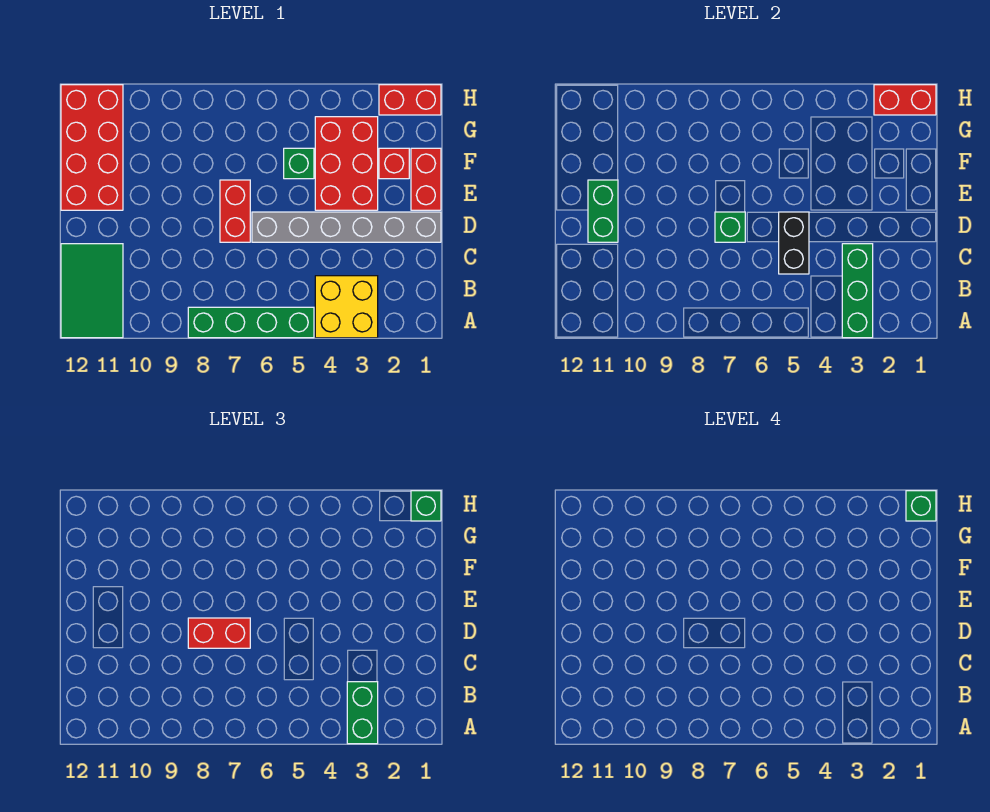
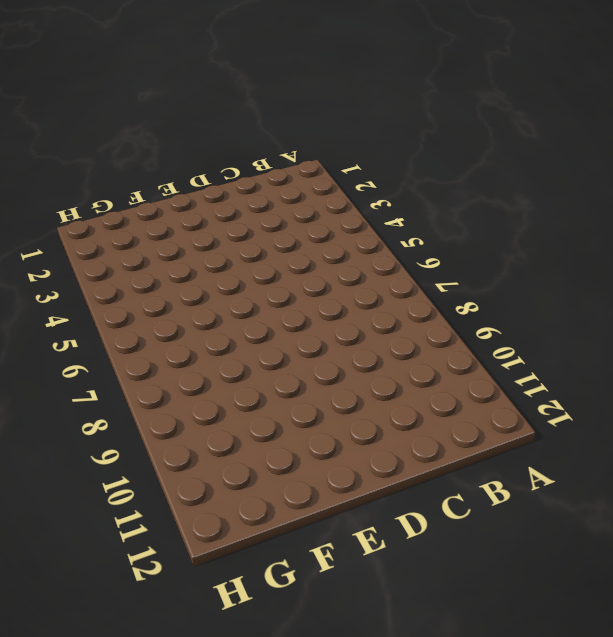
none -> yellow brick A3:B4 level 1
none -> green brick A5:A8 level 1
none -> green tile A11:C12 level 1

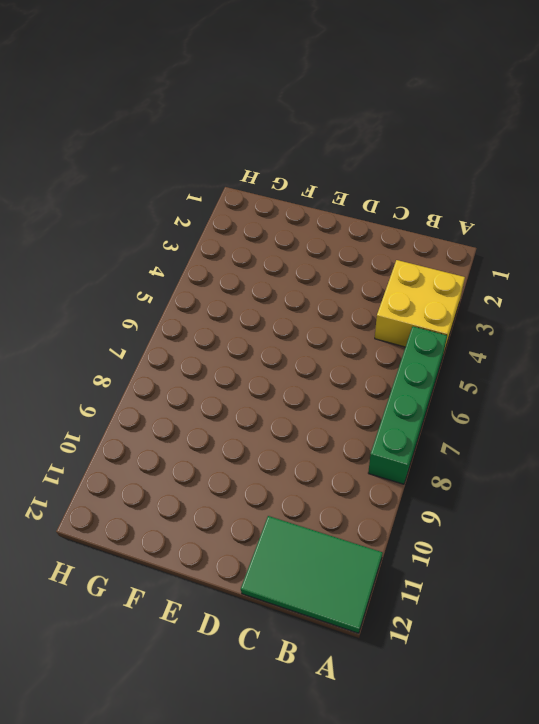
none -> grey brick D1:D6 level 1
none -> red brick D7:E7 level 1
none -> red brick E1:F1 level 1

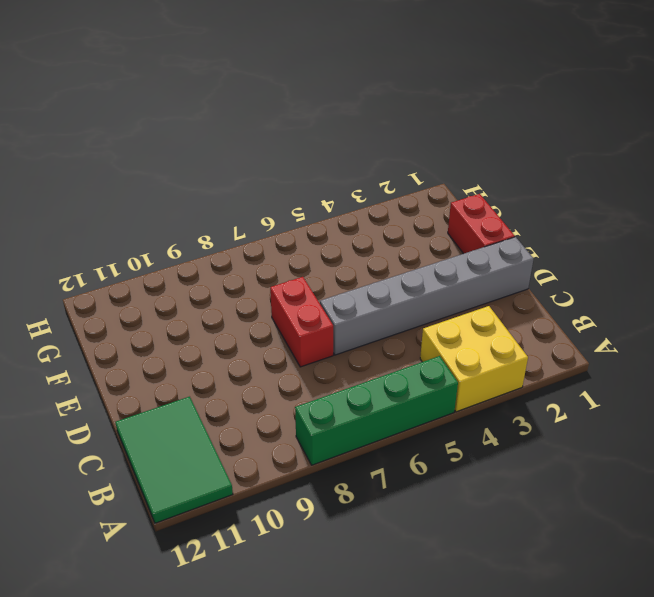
none -> red brick E3:G4 level 1
none -> red brick E11:H12 level 1
none -> red brick F2 level 1

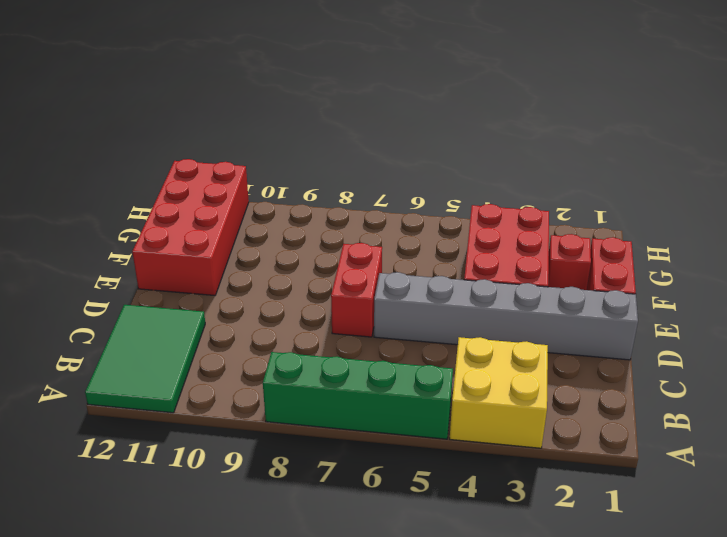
none -> green brick F5 level 1
none -> red brick H1:H2 level 1
none -> green brick A3:C3 level 2

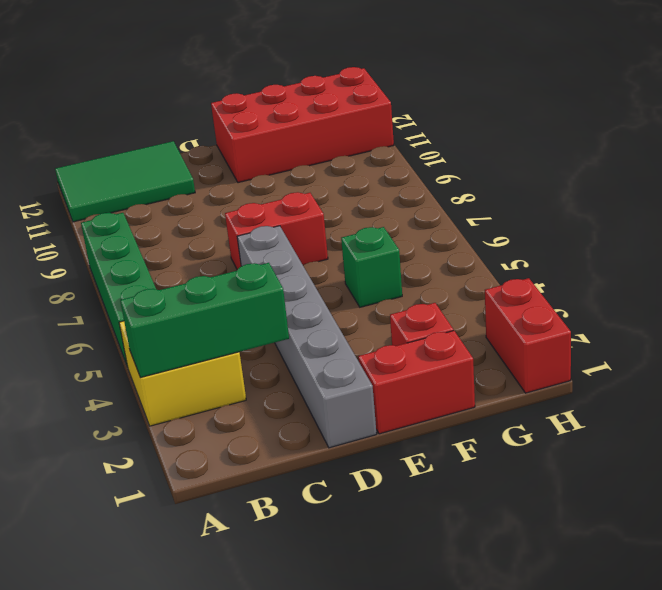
none -> red brick E3:G4 level 1
none -> black brick C5:D5 level 2
none -> green brick D7 level 2

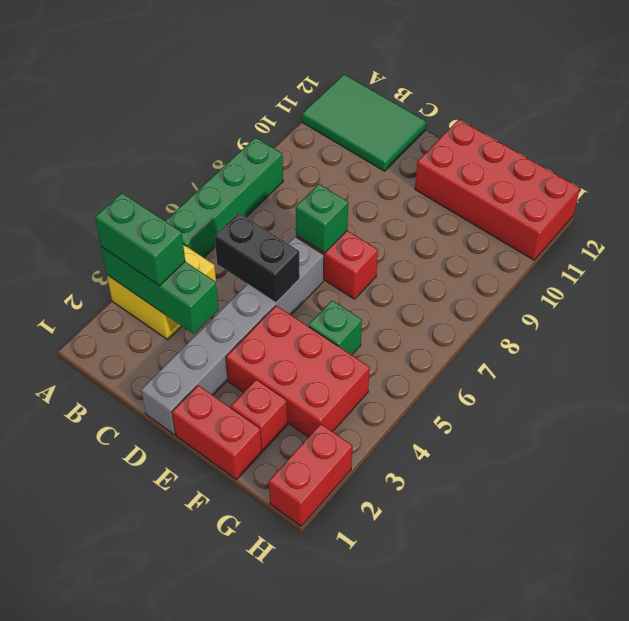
none -> green brick D11:E11 level 2
none -> red brick H1:H2 level 2
none -> red brick D7:D8 level 3

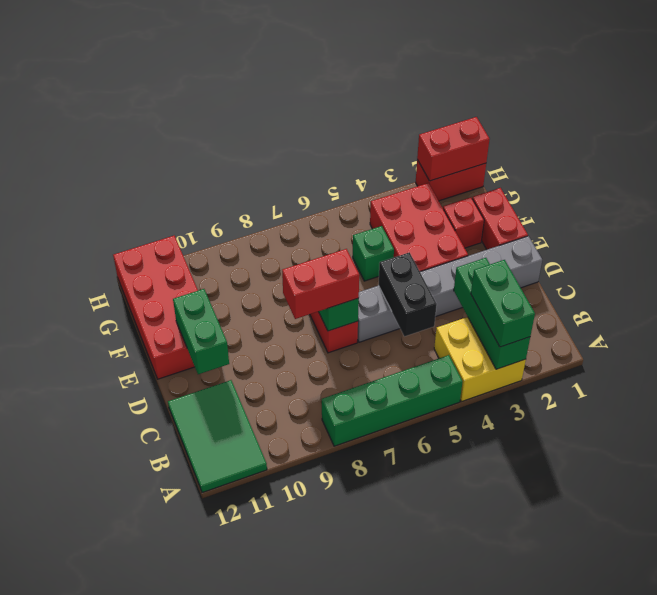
none -> green brick H1 level 3
none -> green brick H1 level 4

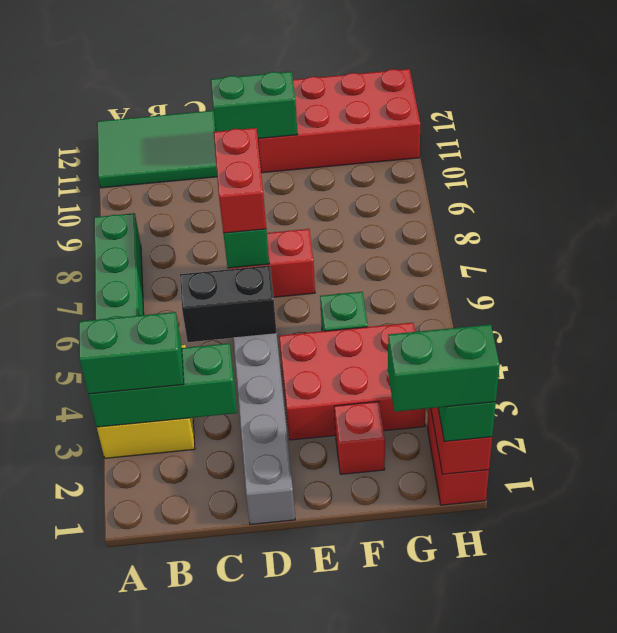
green brick G1:H1 level 4 -> green brick H1 level 4
none -> red brick E1:F1 level 1

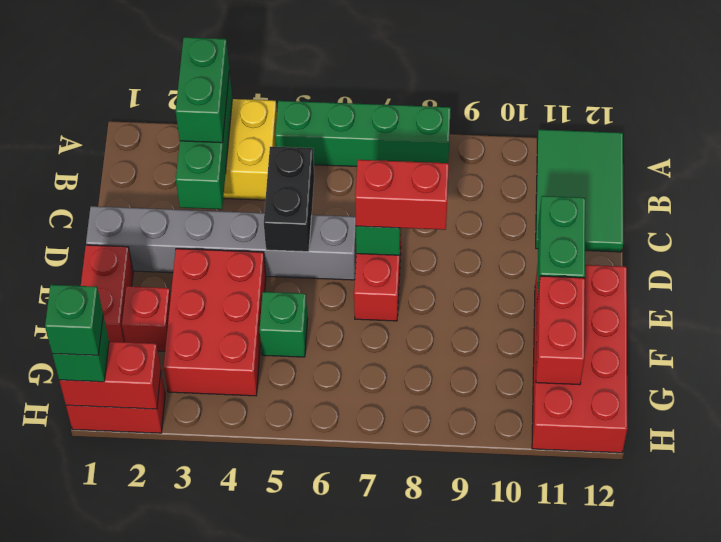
red brick F11:G11 level 2 -> none

